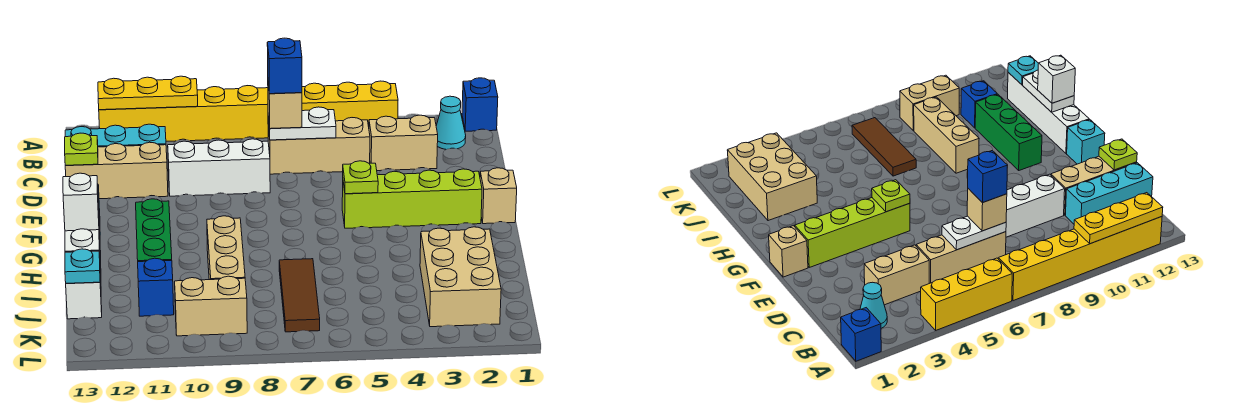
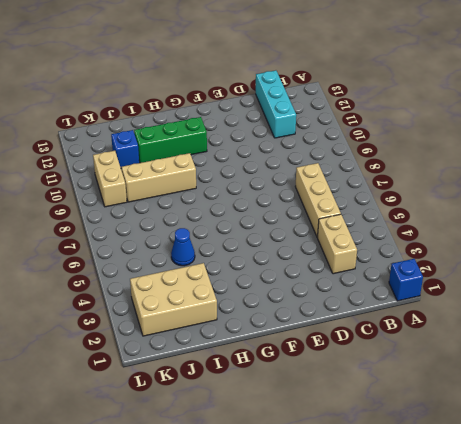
blue cone I5 level 1 -> none
none -> yellow brick A4:A6 level 1
none -> yellow brick A7:A12 level 1
none -> cyan cone B2 level 1

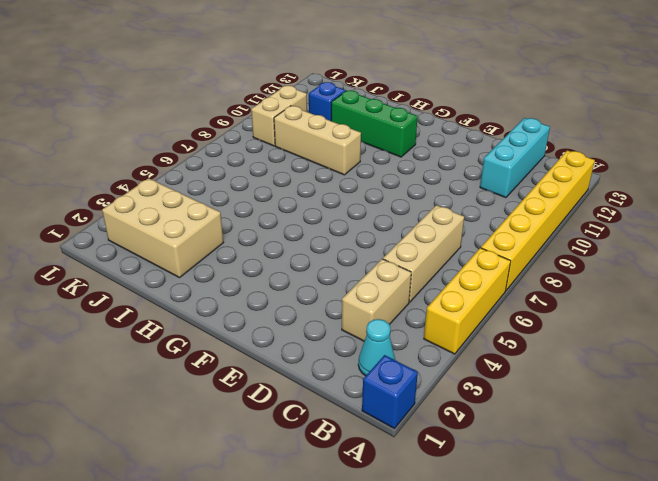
none -> white brick D8:D10 level 1
none -> tan brick D11:D13 level 1
none -> tan brick F1 level 1

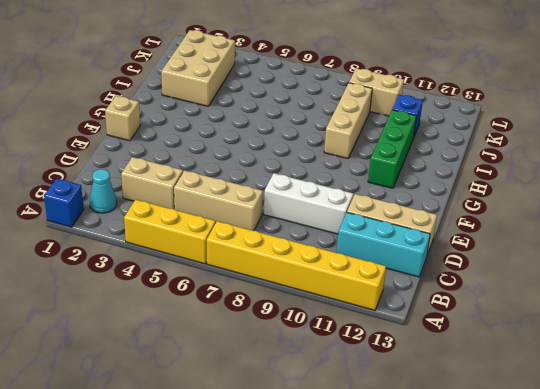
none -> lime brick F2:F5 level 1
none -> cyan brick F13 level 1
none -> white brick G13:J13 level 1

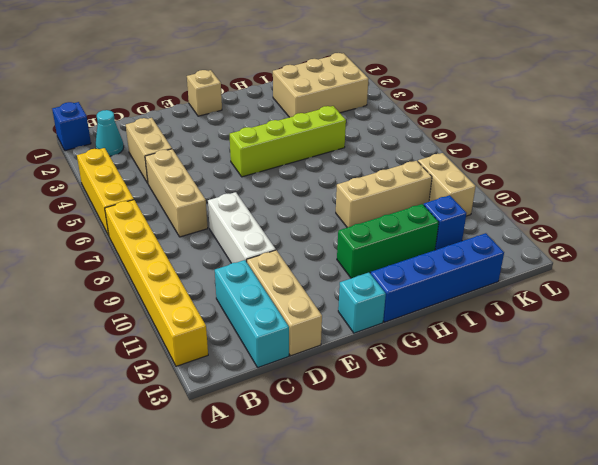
lime brick F5:I5 level 1 -> lime brick F2:F5 level 1
blue brick G13:J13 level 1 -> white brick G13:J13 level 1
none -> brown tile I7:K7 level 1
none -> yellow plate A10:A12 level 2
none -> white plate C6:C7 level 2

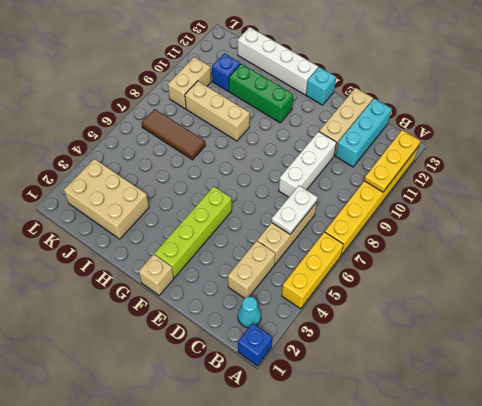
none -> lime plate D13 level 2
none -> lime plate F5 level 2
none -> white plate H13:I13 level 2

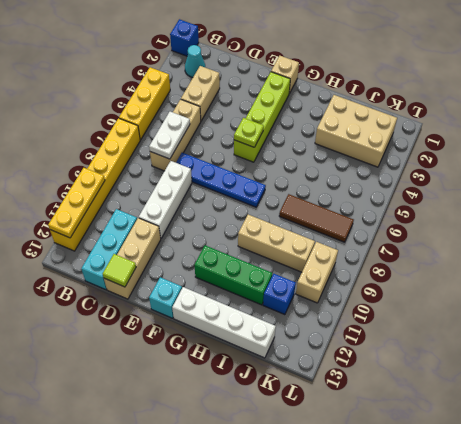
blue plate D7:G7 level 1 -> none
lime tile D13 level 2 -> lime plate D13 level 2
none -> white plate H13:I13 level 2
none -> cyan plate J13 level 2
none -> tan brick C7 level 3

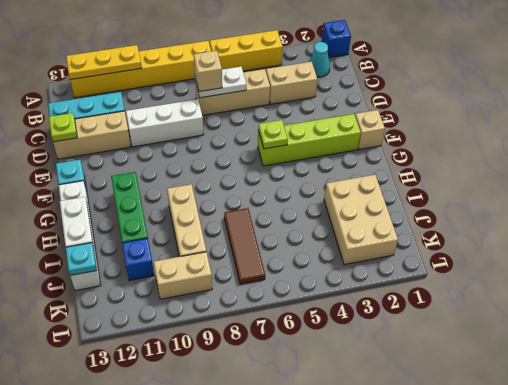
none -> white brick H13 level 3
none -> blue brick C7 level 4

